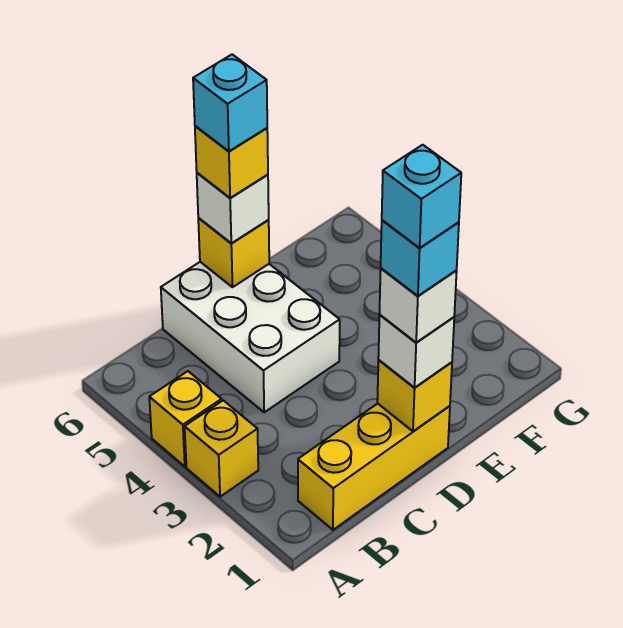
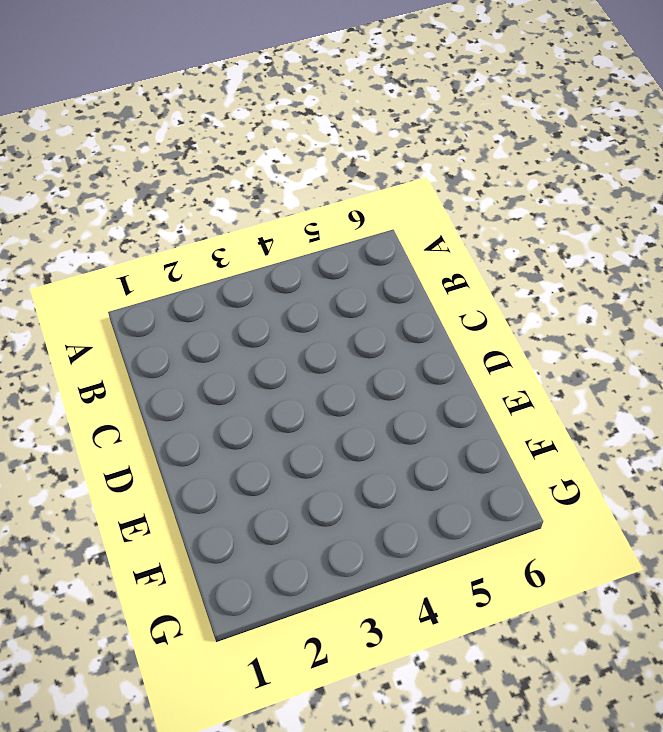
none -> yellow brick A3 level 1
none -> yellow brick A4 level 1
none -> yellow brick B1:D1 level 1

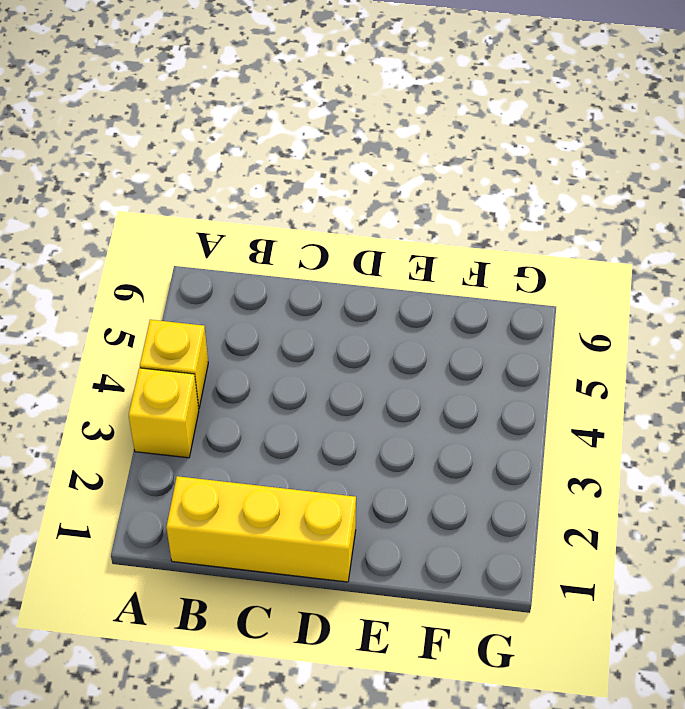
none -> white brick C4:D6 level 1
none -> yellow brick D1 level 2
none -> yellow brick D6 level 2

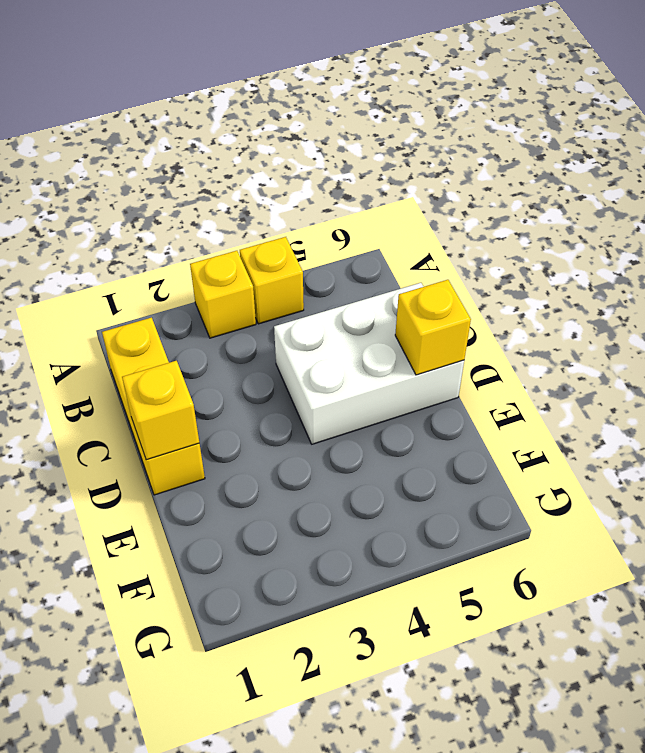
none -> white brick D1 level 3
none -> white brick D6 level 3
none -> white brick D1 level 4

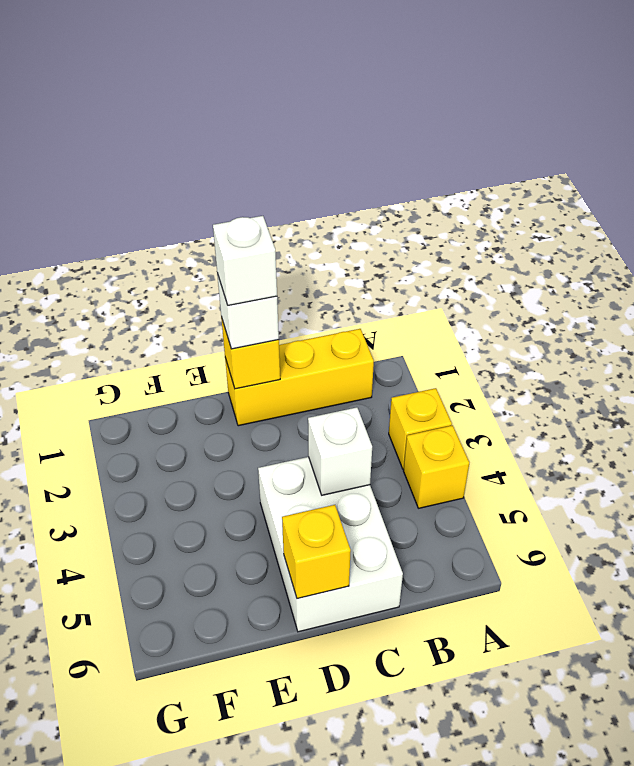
white brick C4 level 2 -> white brick D6 level 3
none -> yellow brick D6 level 4
none -> cyan brick D1 level 5
none -> cyan brick D6 level 5

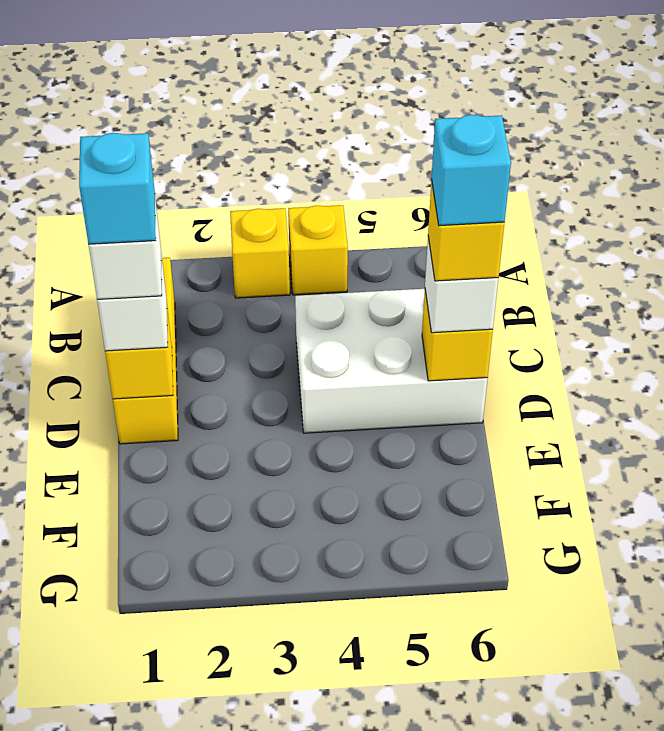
none -> cyan brick D1 level 6

